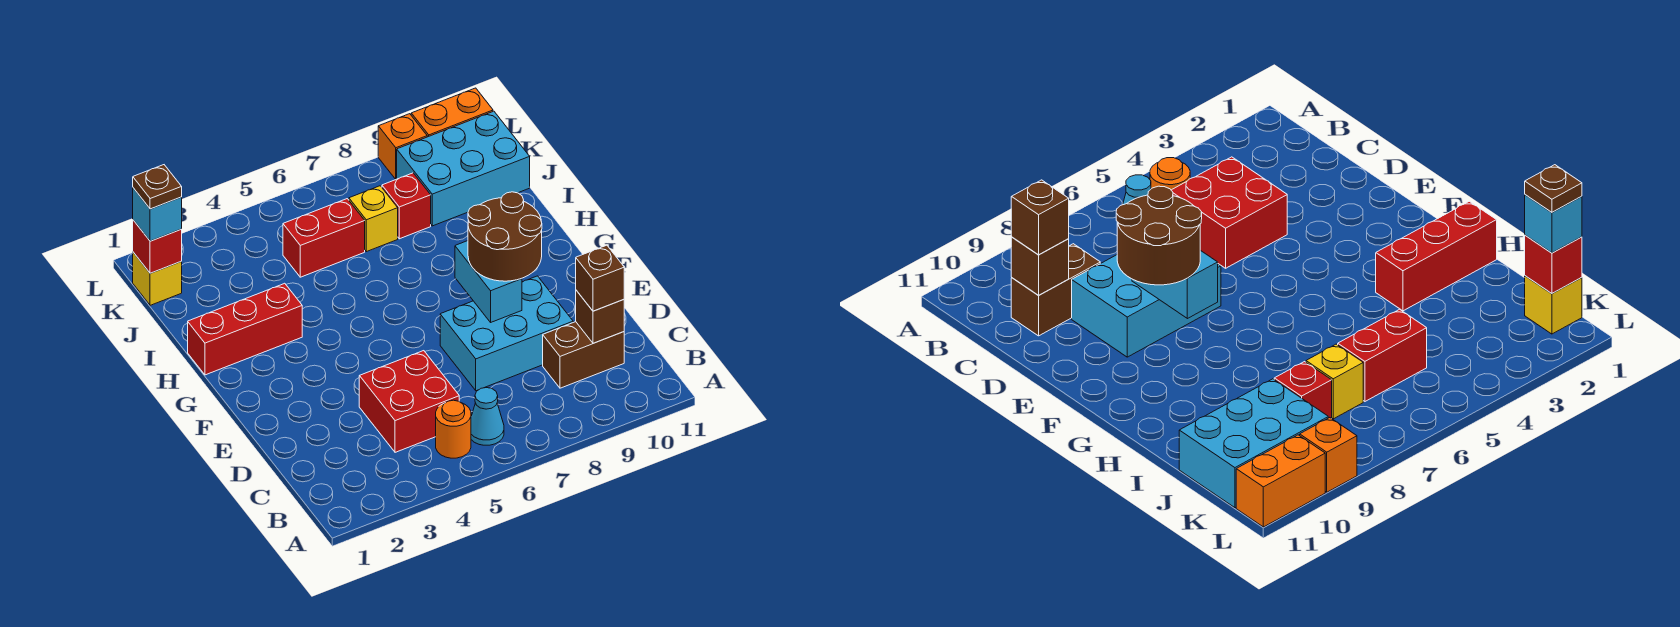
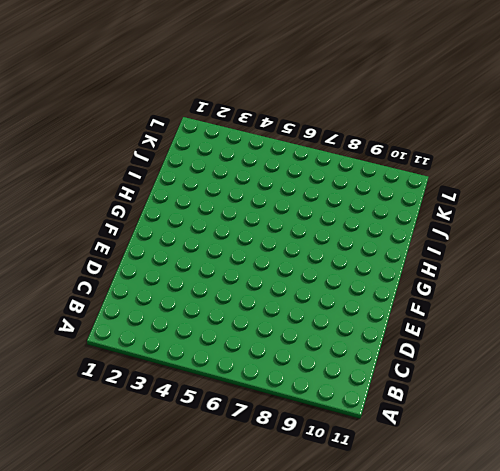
none -> orange round brick B5 level 1
none -> cyan cone B6 level 1
none -> red brick C4:D5 level 1

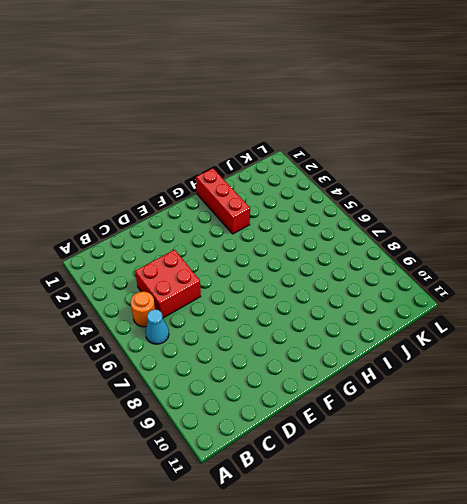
none -> brown brick C9:C10 level 1
none -> cyan brick D7:E9 level 1
none -> red brick J5:J6 level 1

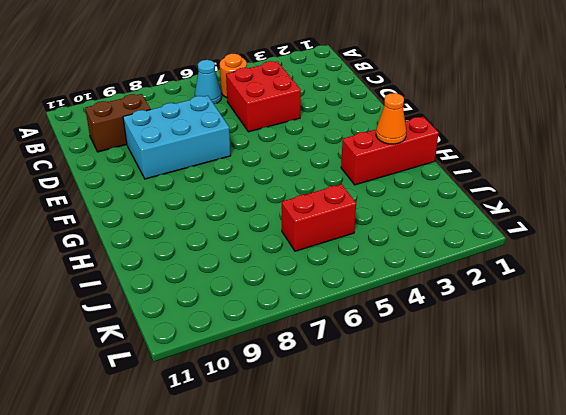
orange cone H2 level 2 -> none
none -> yellow brick J7 level 1
none -> red brick J8 level 1
none -> cyan brick J9:K11 level 1

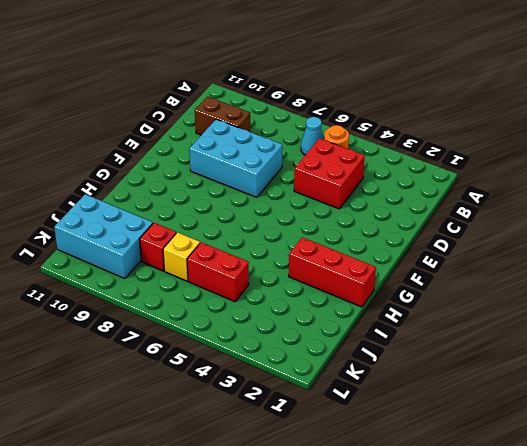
none -> yellow brick K1 level 1
none -> orange brick L9 level 1
none -> orange brick L10:L11 level 1

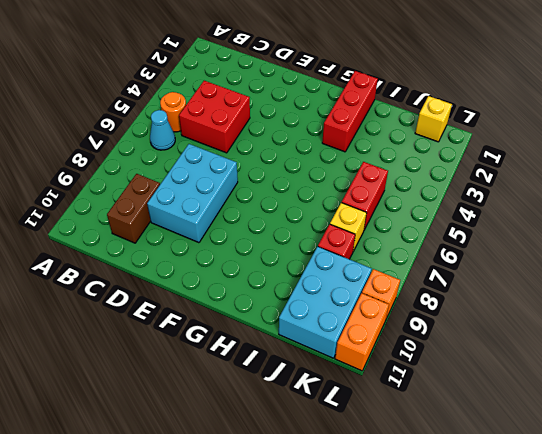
none -> brown brick C10 level 2
none -> cyan brick E8:F8 level 2
none -> red brick K1 level 2

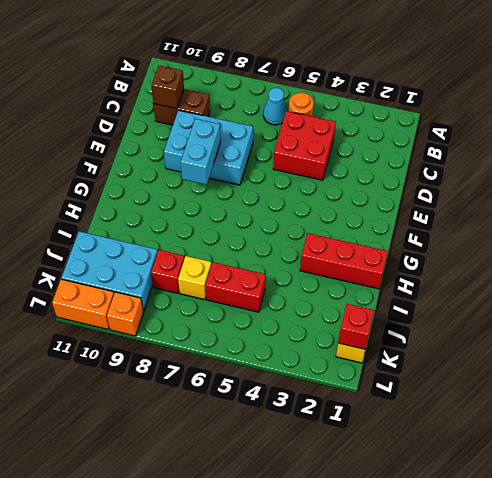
none -> brown brick C10 level 3
none -> brown round brick E8:F9 level 3
none -> cyan brick K1 level 3

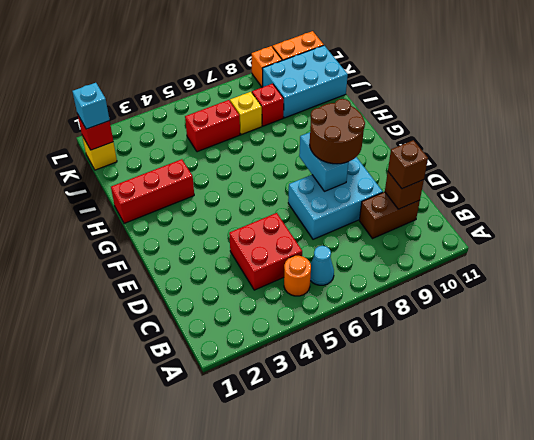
none -> brown plate K1 level 4

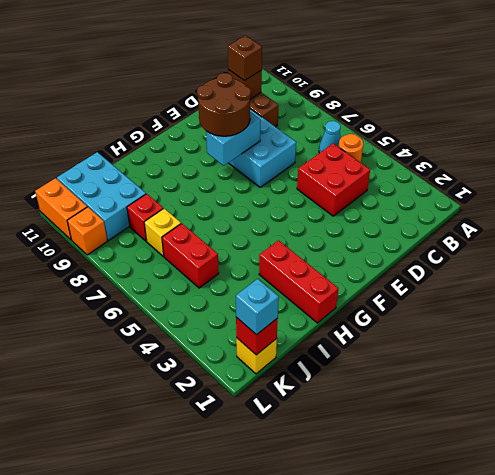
none -> brown plate K1 level 4

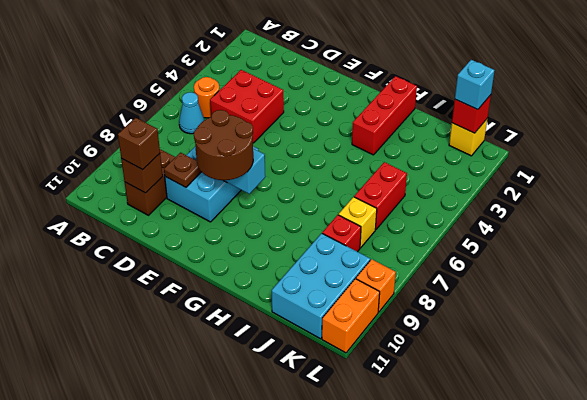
brown plate D9 level 2 -> brown plate K1 level 4

